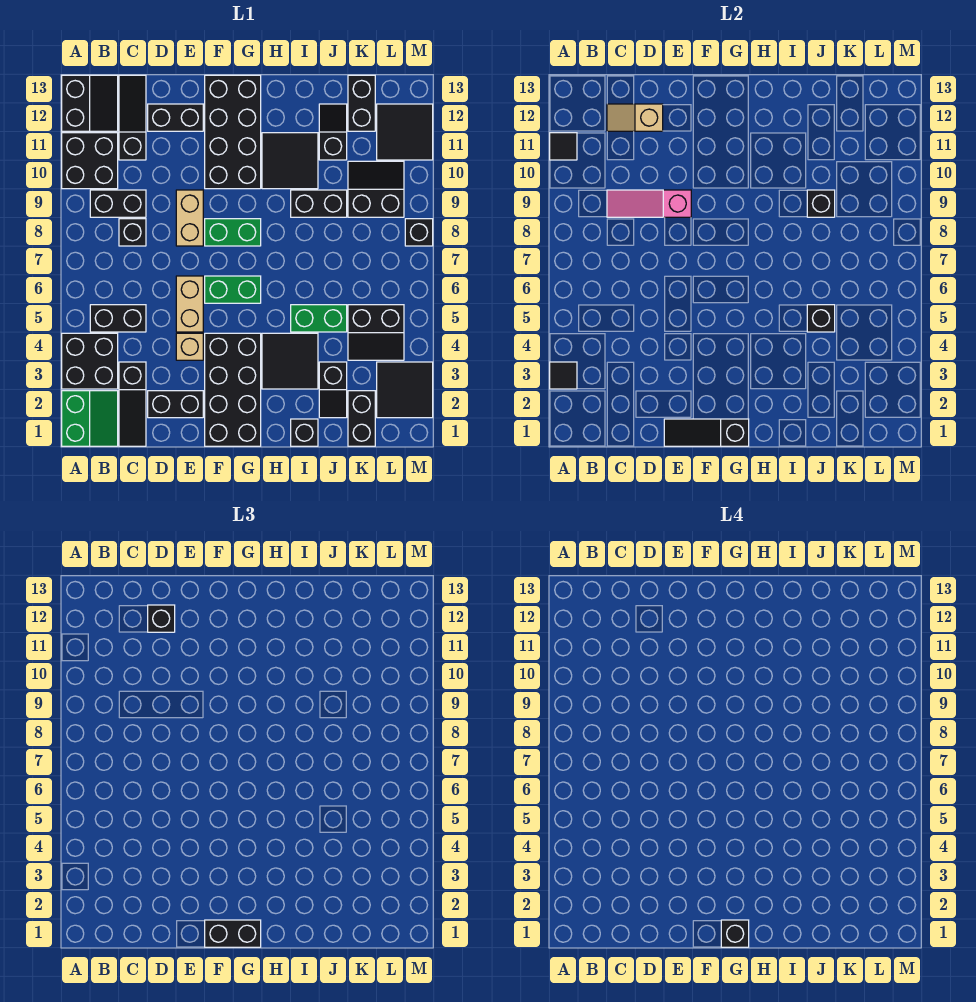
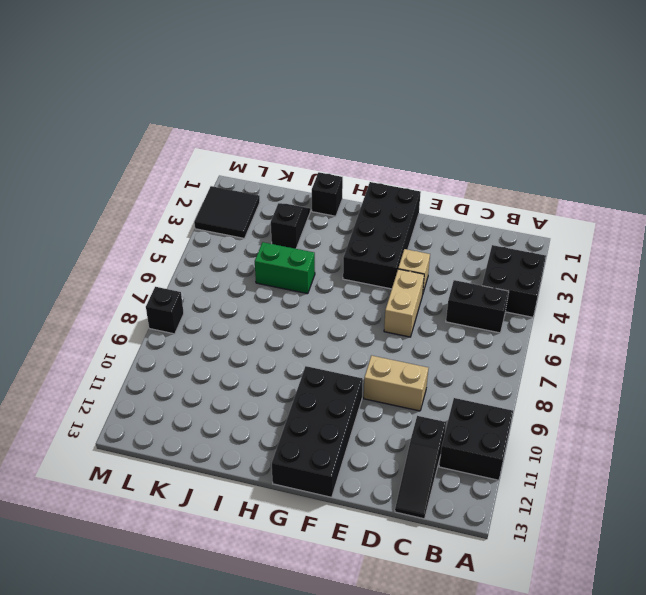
tan brick D9:E9 level 1 -> tan brick E8:E9 level 1
none -> green slope A1:B2 level 1 top A
none -> black slope A12:B13 level 1 top A
none -> black brick B9:C9 level 1
none -> black slope C1:C3 level 1 top 3

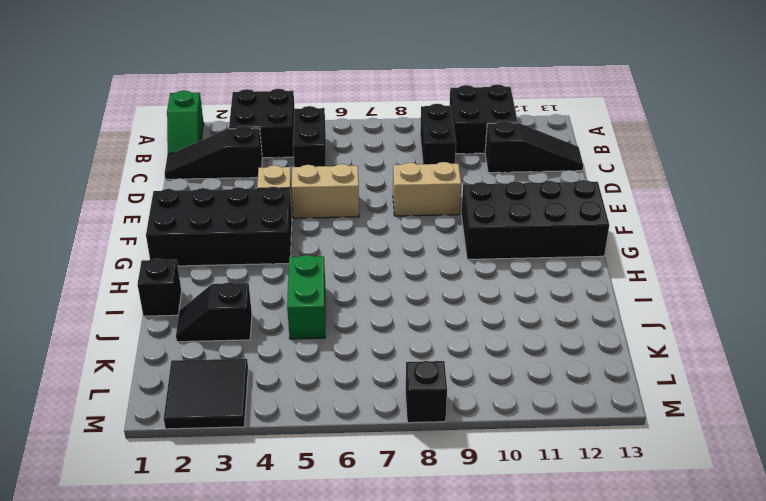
green slope A1:B1 level 1 top A -> green slope A1:B2 level 1 top A
none -> black slope A12:B13 level 1 top A
none -> black brick C8 level 1
none -> black brick D2:E2 level 1
none -> black brick D12:E12 level 1

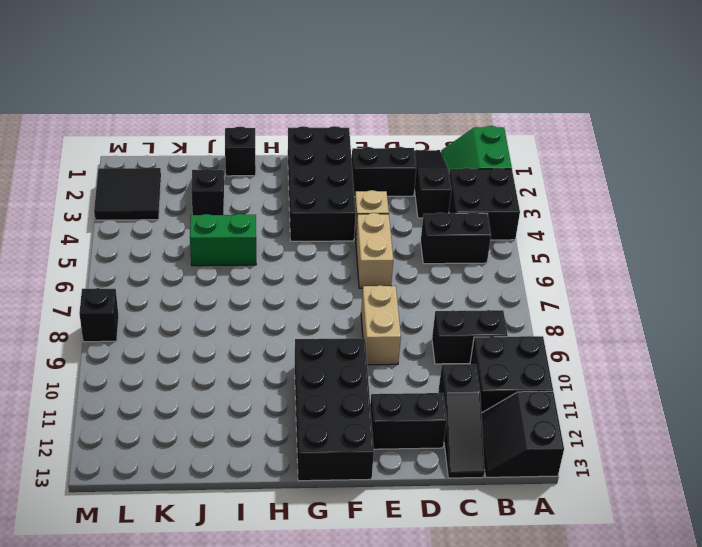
none -> black brick C8 level 1
none -> green brick F6:G6 level 1
none -> green brick F8:G8 level 1
none -> black tile H3:I4 level 1

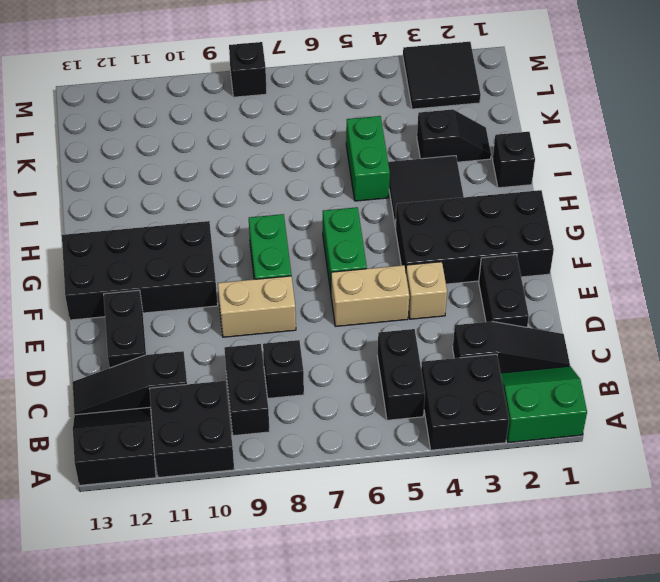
none -> black tile H10:I11 level 1
none -> black brick I9:J9 level 1
none -> black slope J11:J12 level 1 top 11
none -> black brick K1:K2 level 1

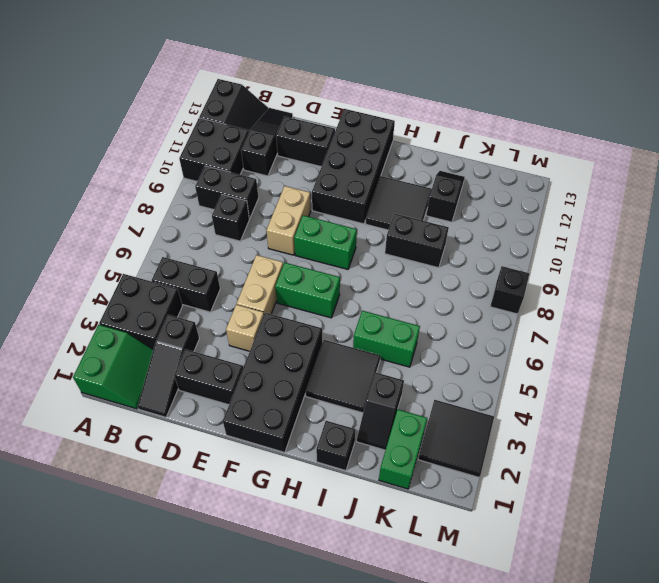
green brick K1:K2 level 1 -> black brick K1:K2 level 1
none -> black slope K4:L5 level 1 top 5
none -> black slope K9:L10 level 1 top 9
none -> black brick K12:K13 level 1
none -> black tile L11:M12 level 1

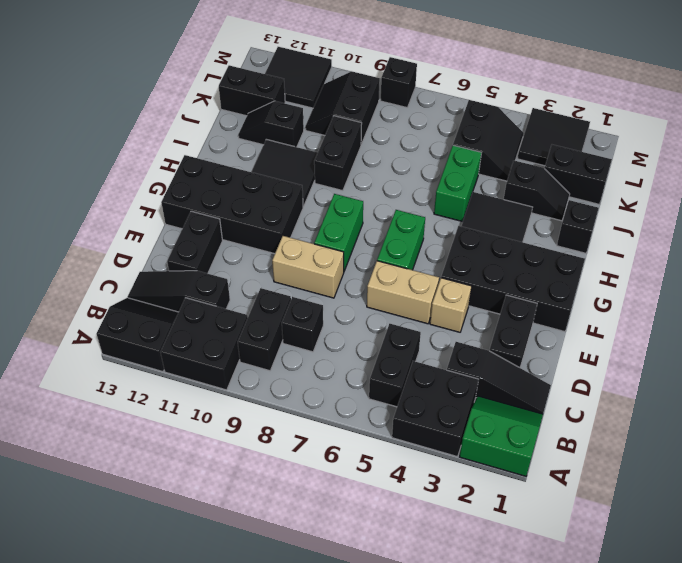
none -> black tile A3 level 2
none -> black tile A11 level 2
none -> pink slope C9:E9 level 2 top E
none -> tan slope C12:D12 level 2 top D

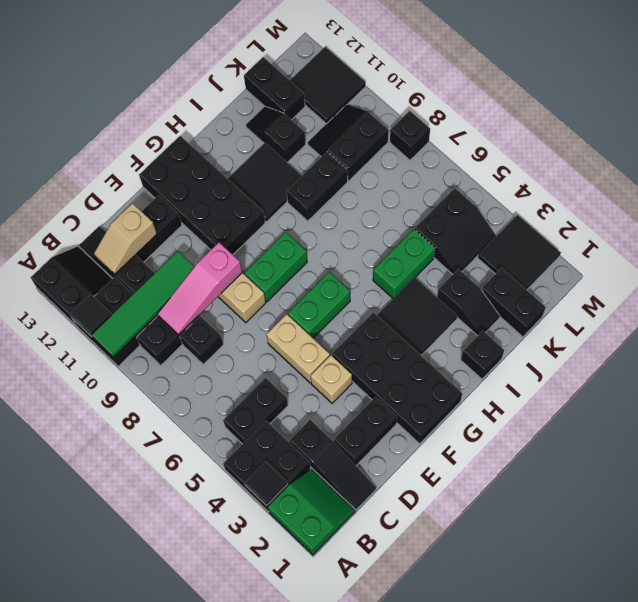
green tile A10:D10 level 2 -> none
none -> black slope E1:G1 level 2 top G
none -> black brick J5 level 2
none -> black brick J9 level 2
none -> black brick D12 level 3

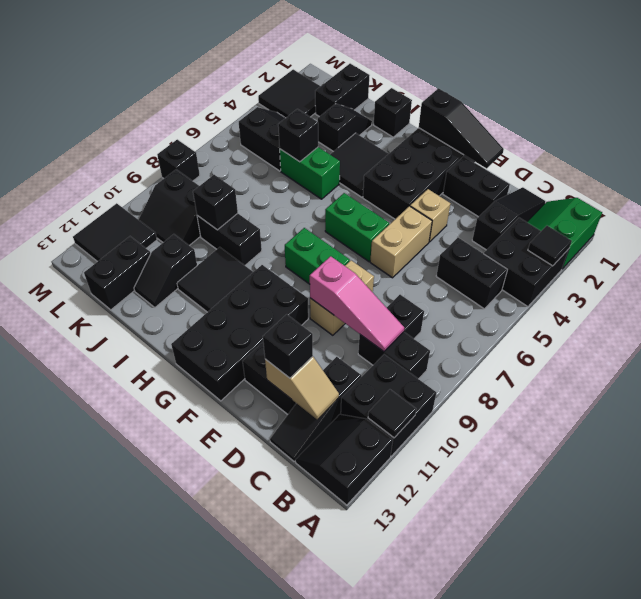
none -> black brick F1:G1 level 3
none -> black brick G1 level 4

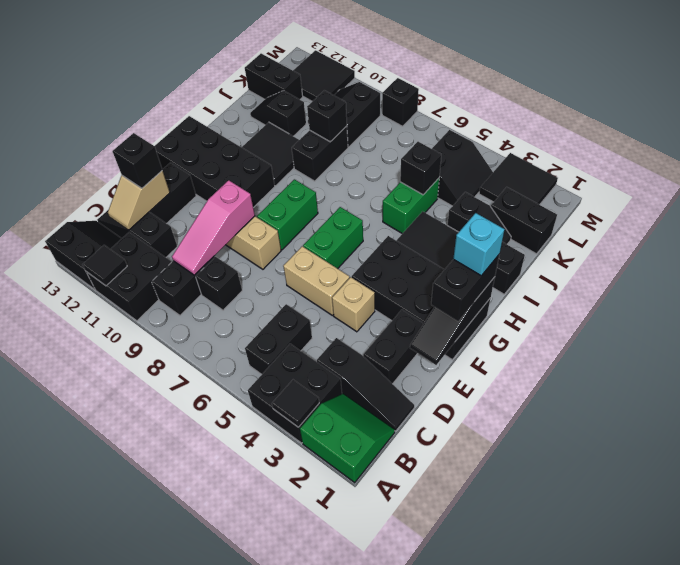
cyan brick G1 level 4 -> black brick G1 level 4

